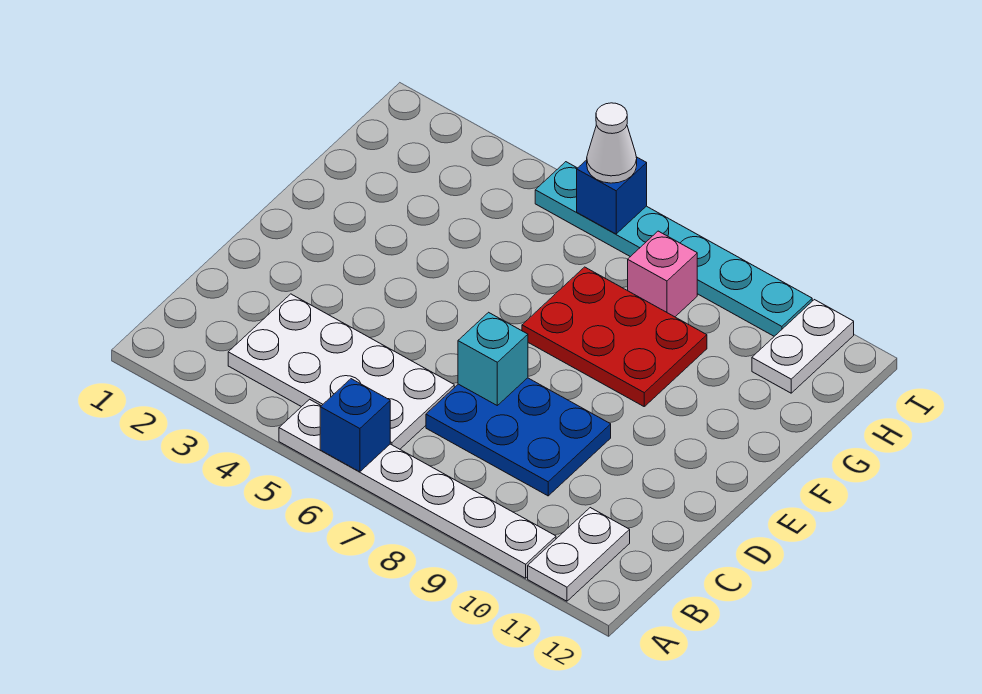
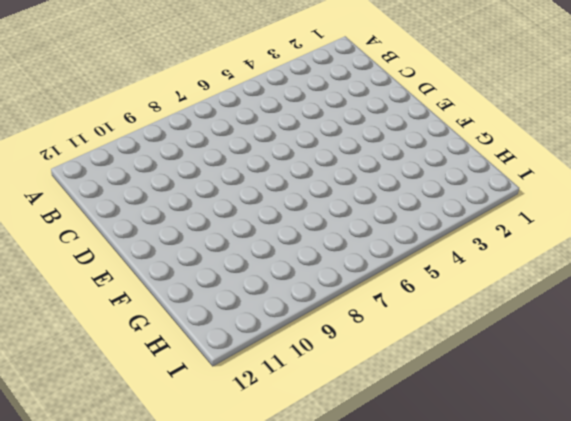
none -> white plate A5:A10 level 1
none -> white plate A11:B11 level 1
none -> white plate B3:C6 level 1

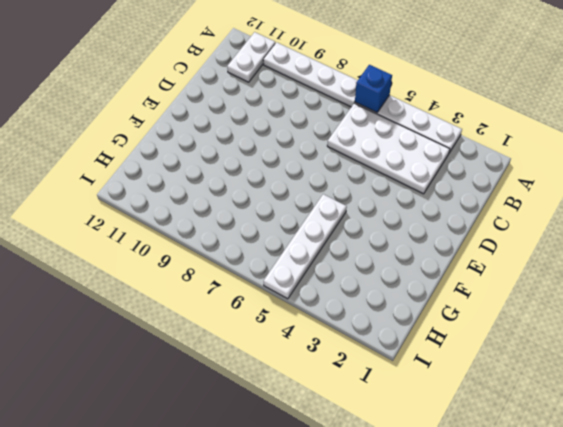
white plate A3:A10 level 1 -> white plate A5:A10 level 1
white plate F5:I5 level 1 -> cyan plate I5:I10 level 1
none -> blue plate C7:D9 level 1
none -> red plate F7:G9 level 1
none -> pink brick H8 level 1

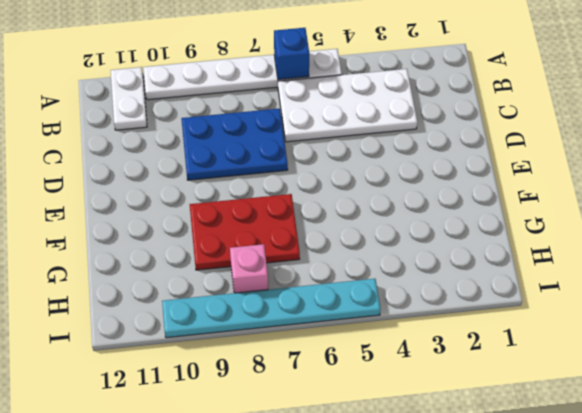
none -> white plate H11:I11 level 1
none -> cyan brick D7 level 2
none -> blue brick I6 level 2

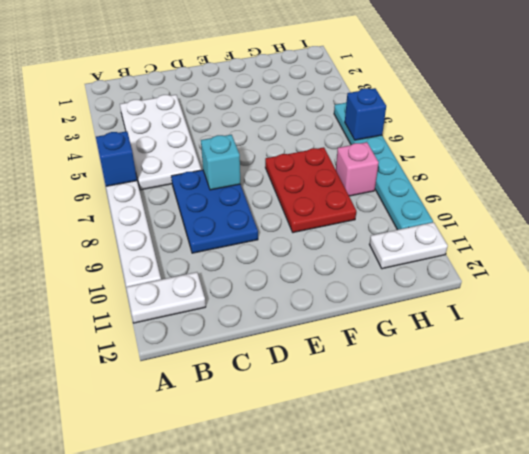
none -> white cone I6 level 3

